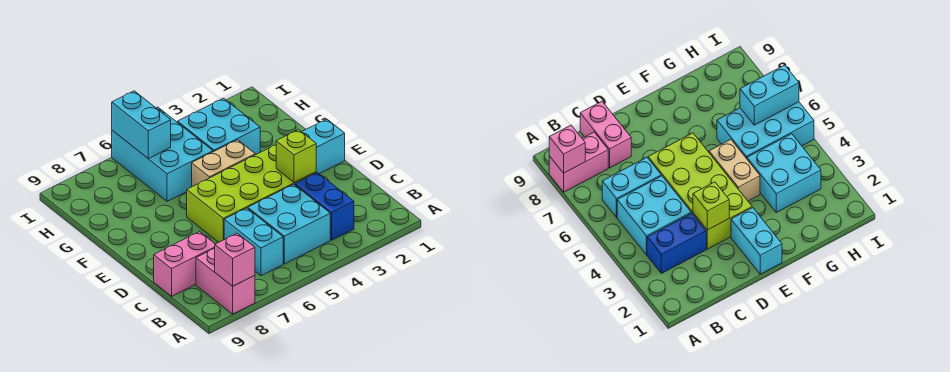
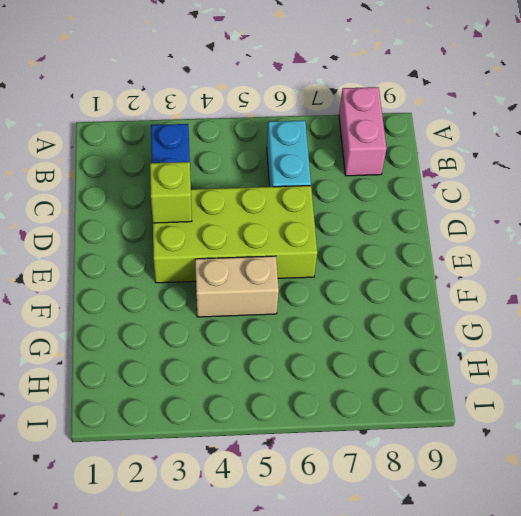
none -> cyan brick B4:C5 level 1
none -> pink brick C8:C9 level 1
none -> cyan brick E1:E2 level 1

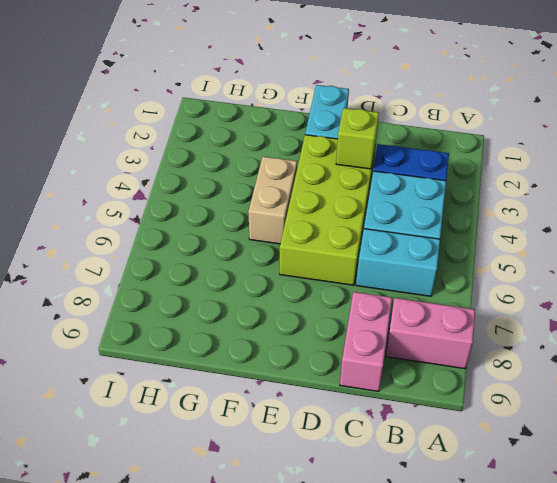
none -> cyan brick G3:H4 level 1
none -> cyan brick G5:I6 level 1
none -> pink brick A8 level 2

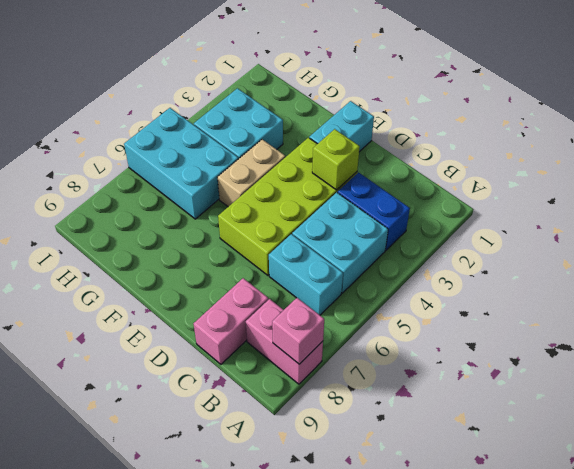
none -> cyan brick H6:I6 level 2

